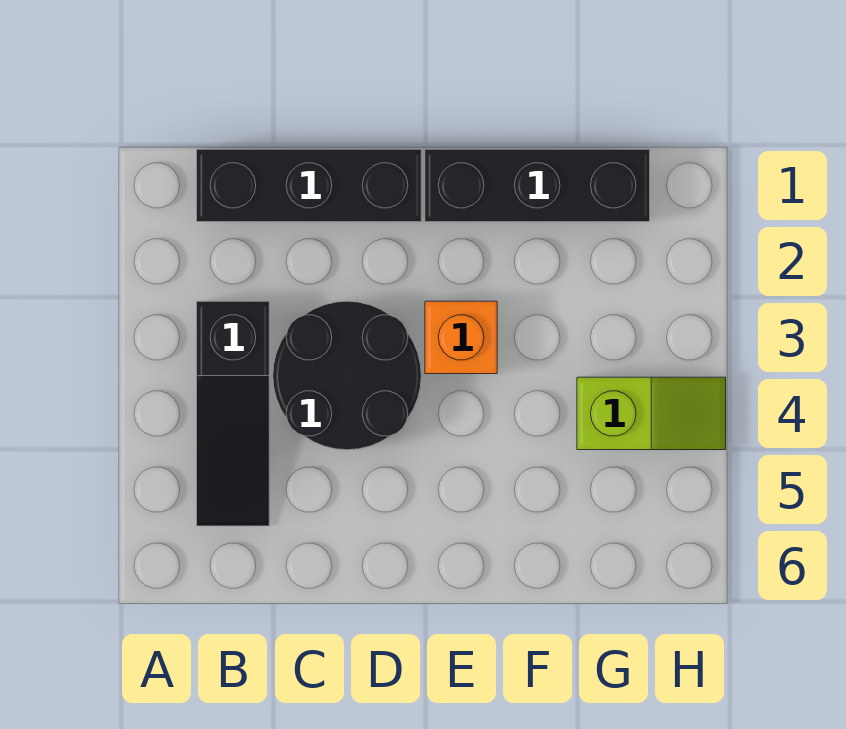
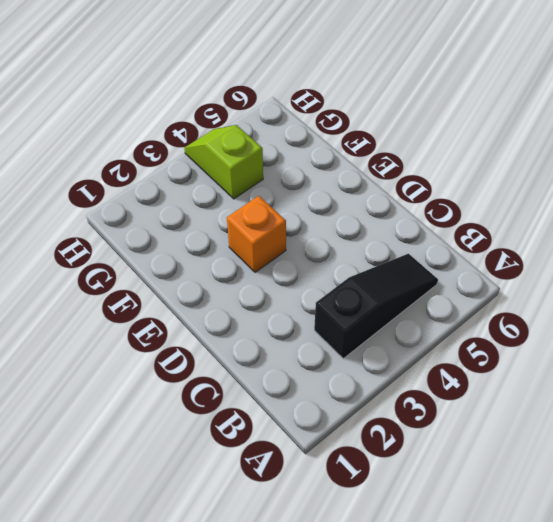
none -> black brick B1:D1 level 1
none -> black round brick C3:D4 level 1

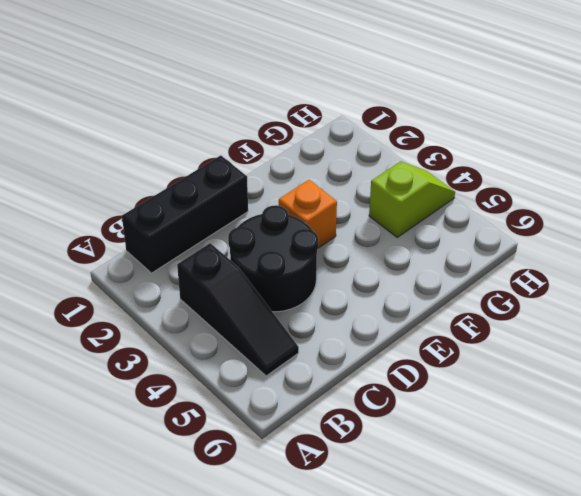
none -> black brick E1:G1 level 1

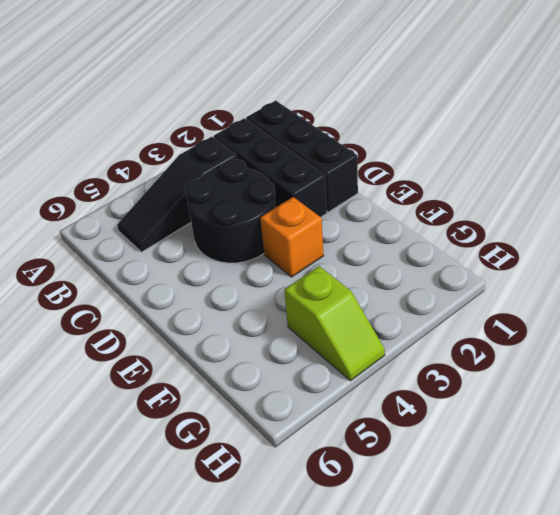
black brick B2:D2 level 1 -> black brick E1:G1 level 1

